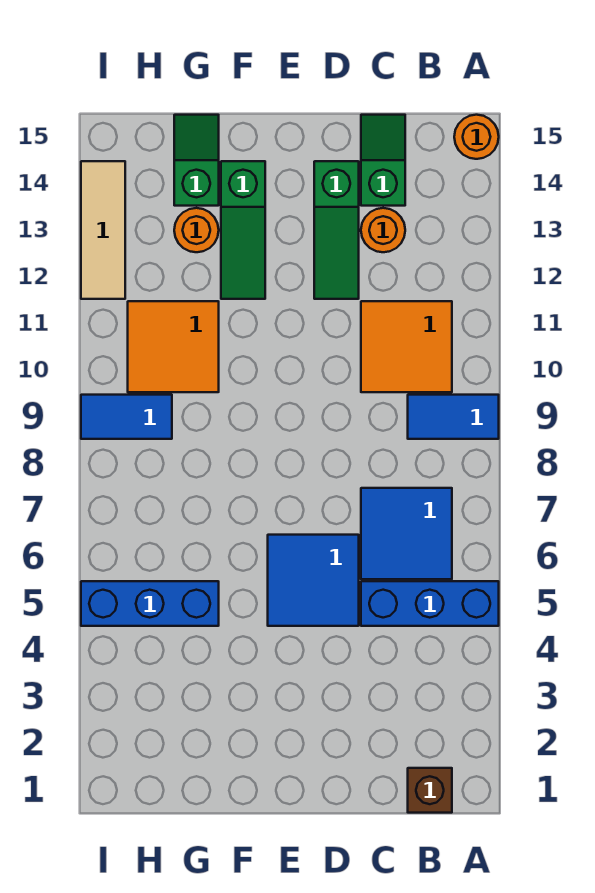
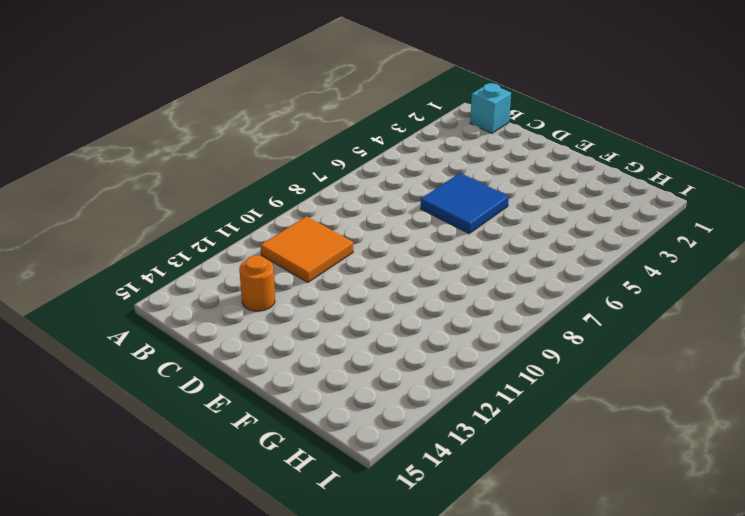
cyan brick B1 level 1 -> brown brick B1 level 1
none -> blue brick A5:C5 level 1
none -> blue tile A9:B9 level 1
none -> orange round brick A15 level 1

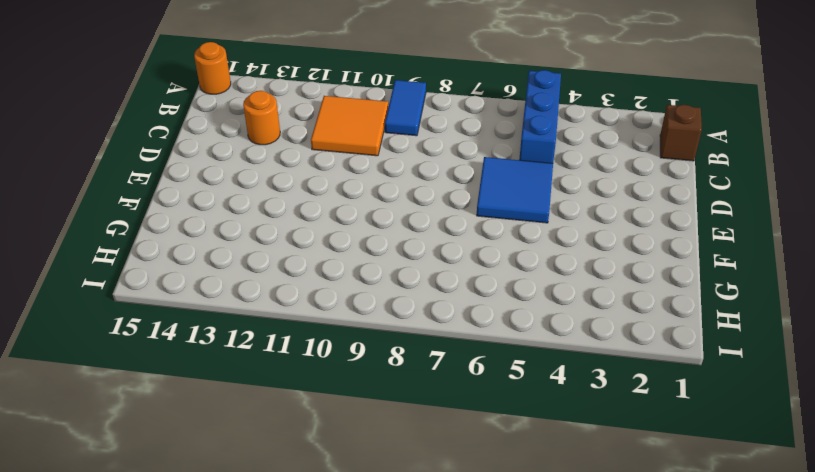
none -> blue tile B6:C7 level 1
none -> green slope C14:C15 level 1 top 14
none -> green slope D12:D14 level 1 top 14

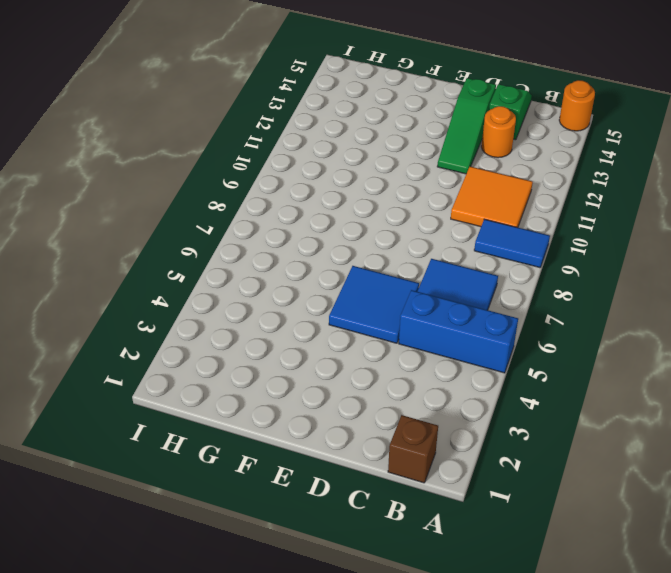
none -> green slope F12:F14 level 1 top 14
none -> blue brick G5:I5 level 1
none -> orange tile G10:H11 level 1

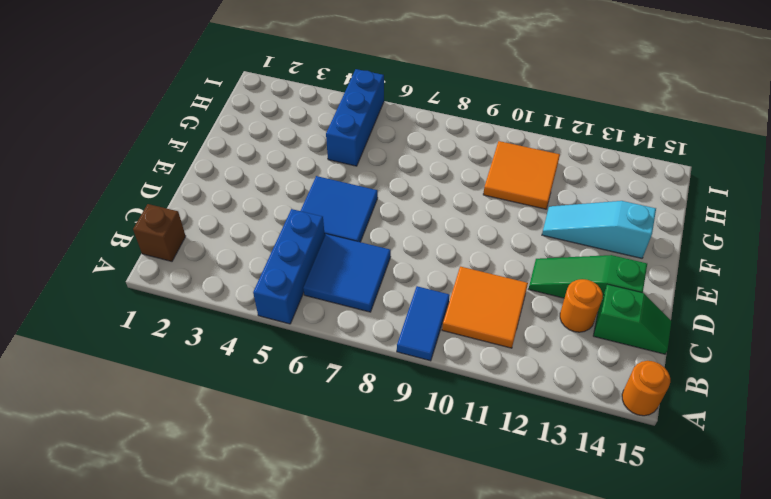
cyan slope F12:F14 level 1 top 14 -> green slope F12:F14 level 1 top 14
none -> orange round brick G13 level 1
none -> green slope G14:G15 level 1 top 14
none -> blue tile H9:I9 level 1

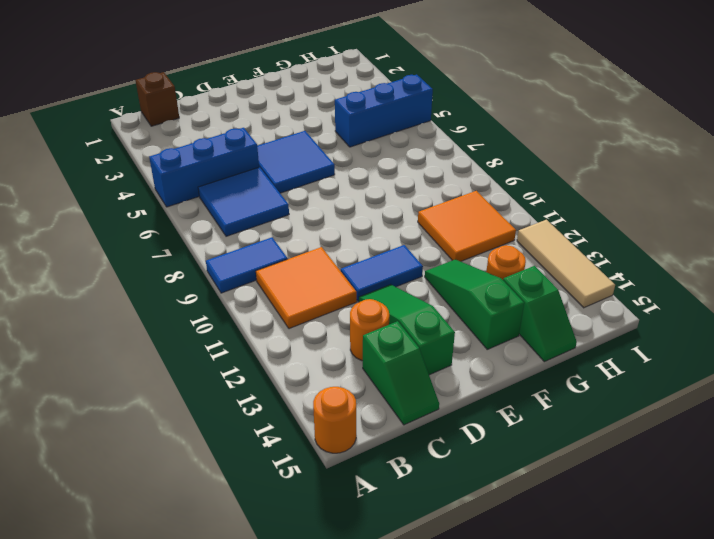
blue tile D11:E11 level 1 -> blue tile H9:I9 level 1

